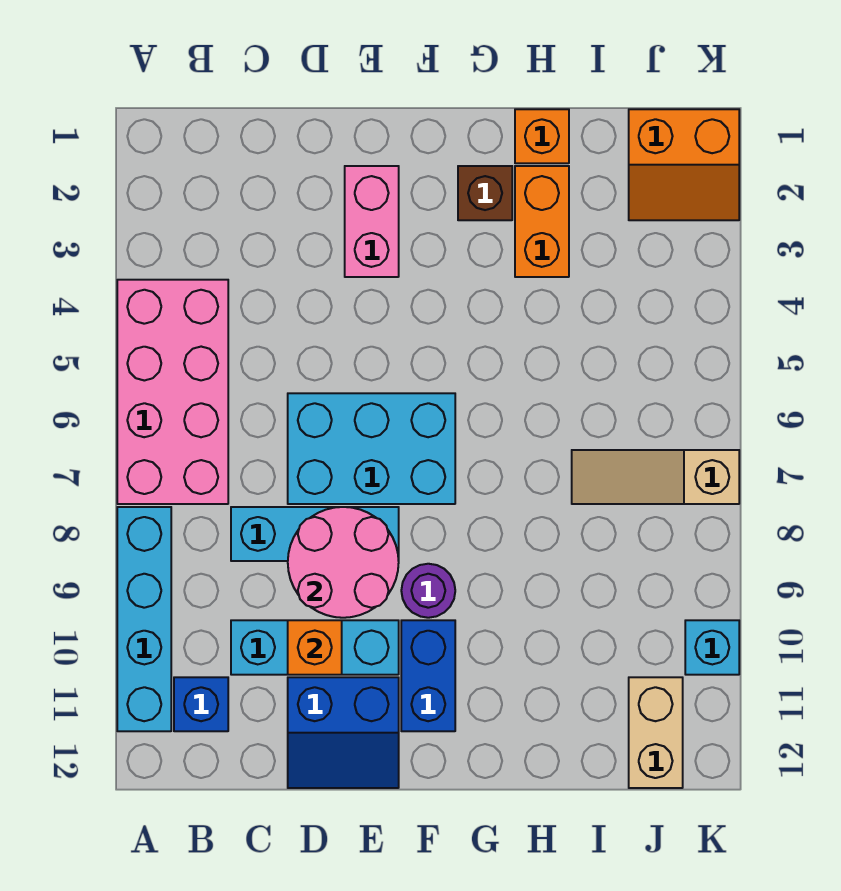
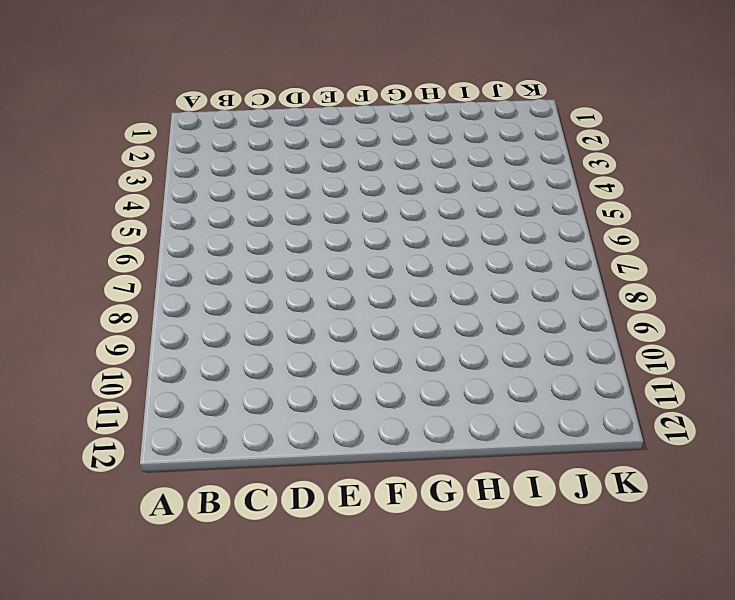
none -> pink brick A4:B7 level 1
none -> cyan brick A8:A11 level 1
none -> blue brick B11 level 1

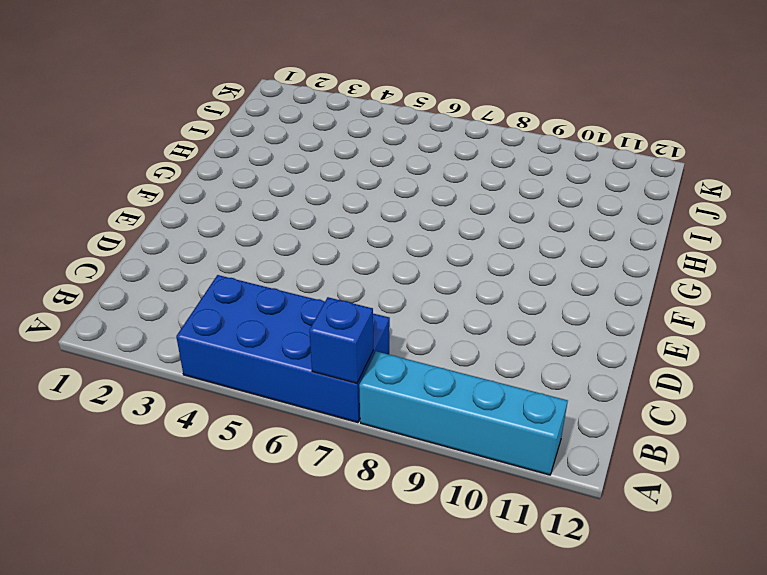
blue brick A4:B7 level 1 -> pink brick A4:B7 level 1
blue brick A7 level 2 -> blue brick B11 level 1
none -> cyan brick C8:E8 level 1
none -> cyan brick C10:E10 level 1
none -> cyan brick D6:F7 level 1

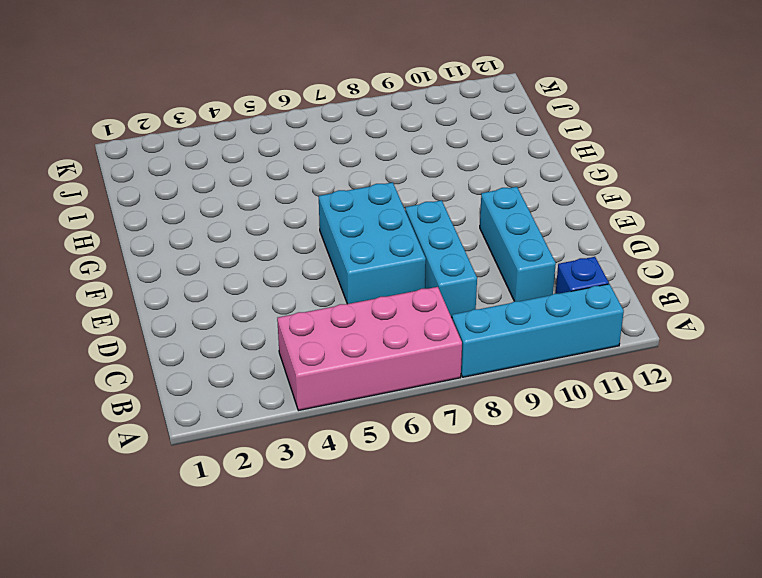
none -> blue slope D11:E12 level 1 top 11
none -> pink brick E2:E3 level 1
none -> purple round brick F9 level 1

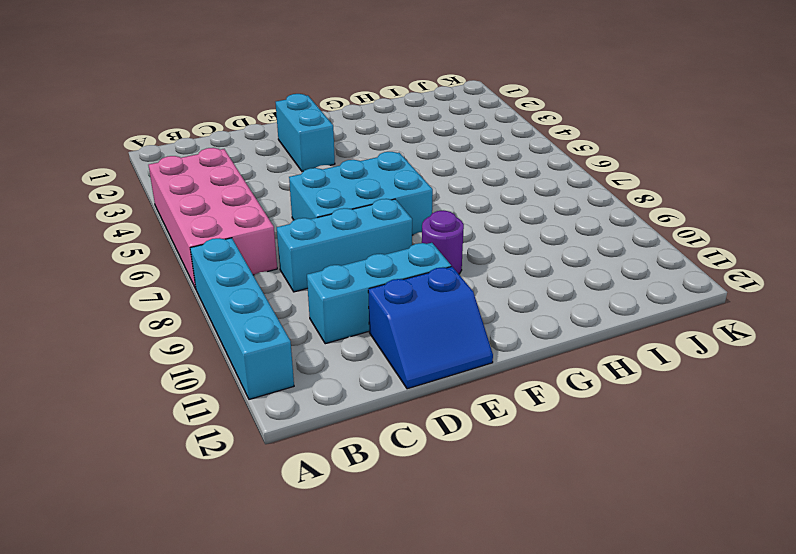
cyan brick E2:E3 level 1 -> pink brick E2:E3 level 1
none -> blue brick B11 level 1
none -> blue brick F10:F11 level 1
none -> brown brick G2 level 1

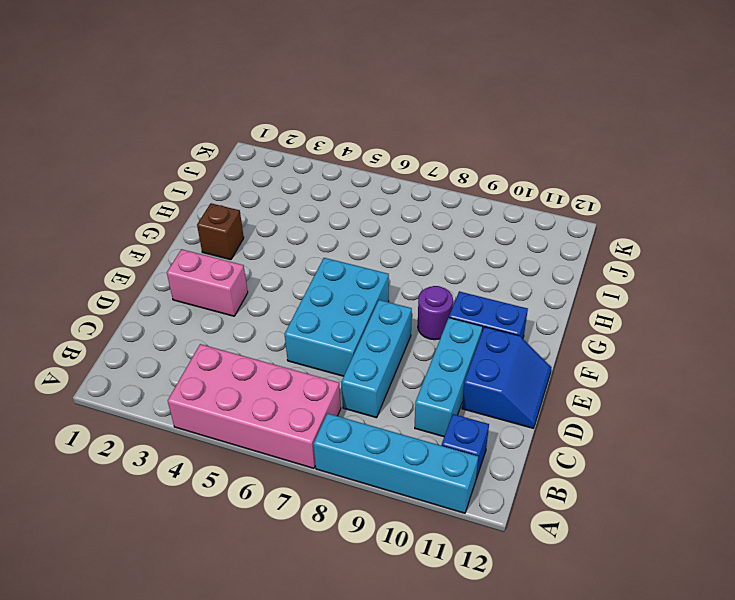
none -> orange brick H1 level 1
none -> orange brick H2:H3 level 1
none -> tan slope I7:K7 level 1 top K

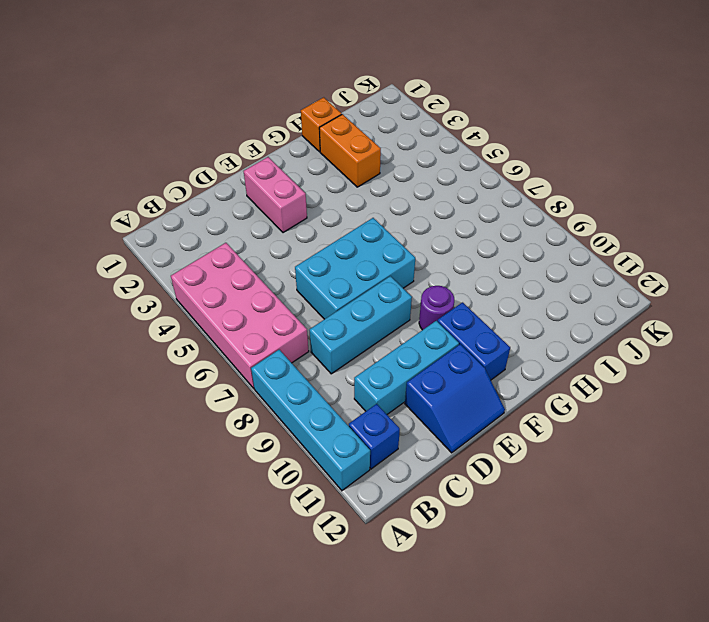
none -> brown brick G2 level 1
none -> tan slope I7:K7 level 1 top K
none -> orange slope J1:K2 level 1 top 1

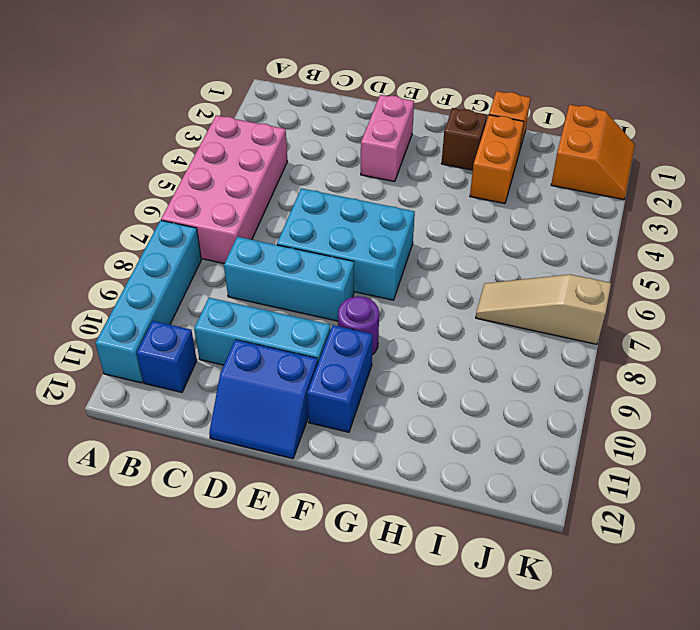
orange slope J1:K2 level 1 top J -> orange slope J1:K2 level 1 top 1
none -> tan brick J11:J12 level 1
none -> cyan brick K10 level 1
none -> pink round brick D8:E9 level 2

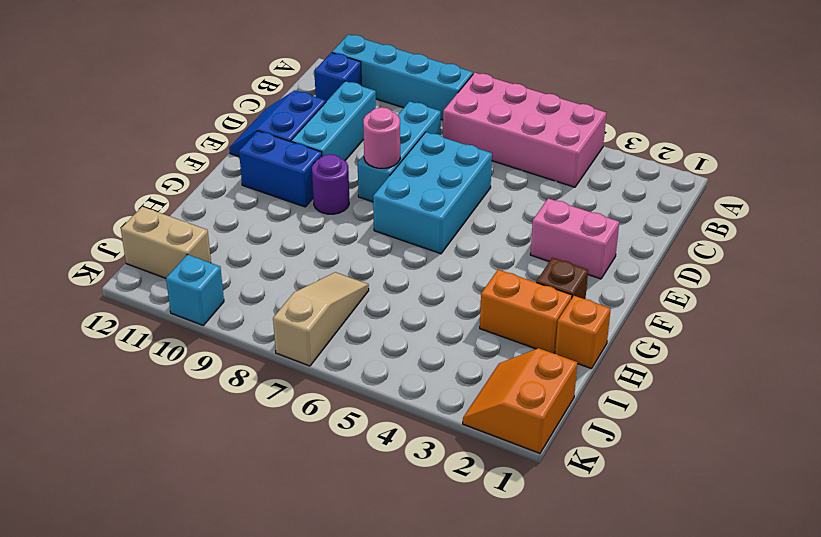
pink round brick E8 level 2 -> pink round brick D8:E9 level 2
none -> orange brick D10 level 2

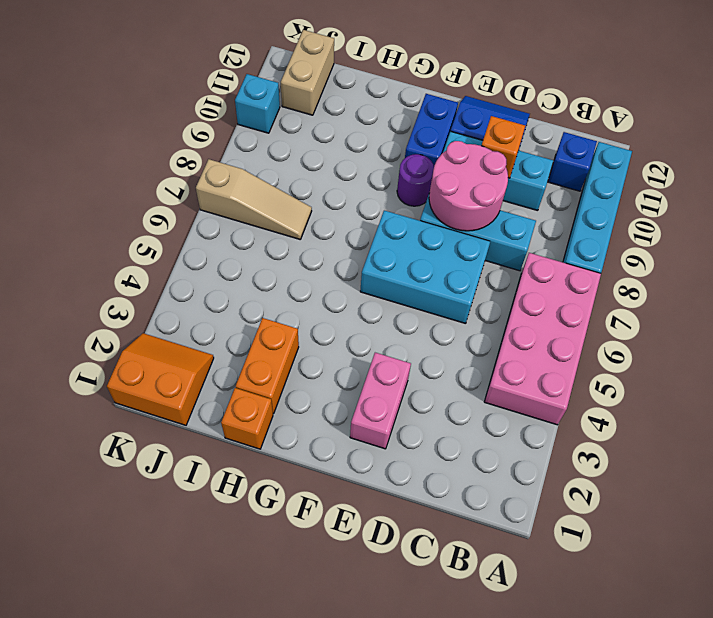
none -> brown brick G2 level 1

